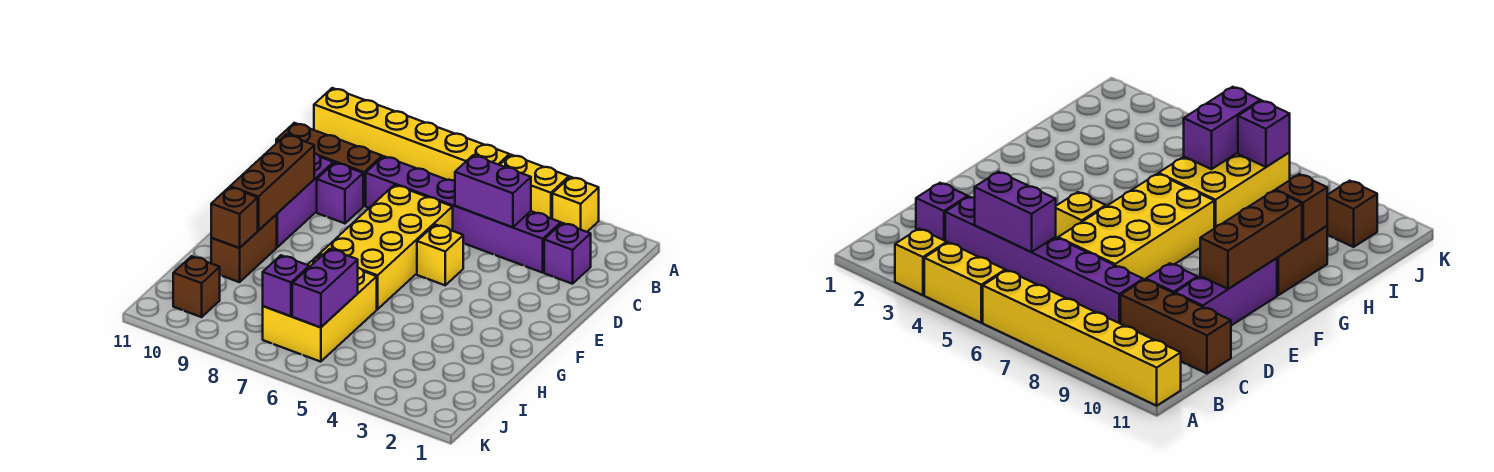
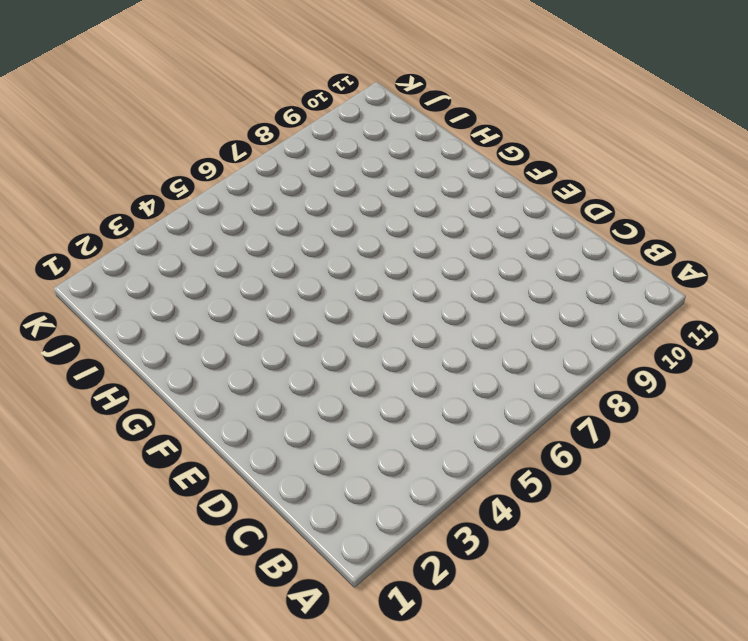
none -> yellow brick A3 level 1
none -> yellow brick A4:A5 level 1
none -> yellow brick A6:A11 level 1

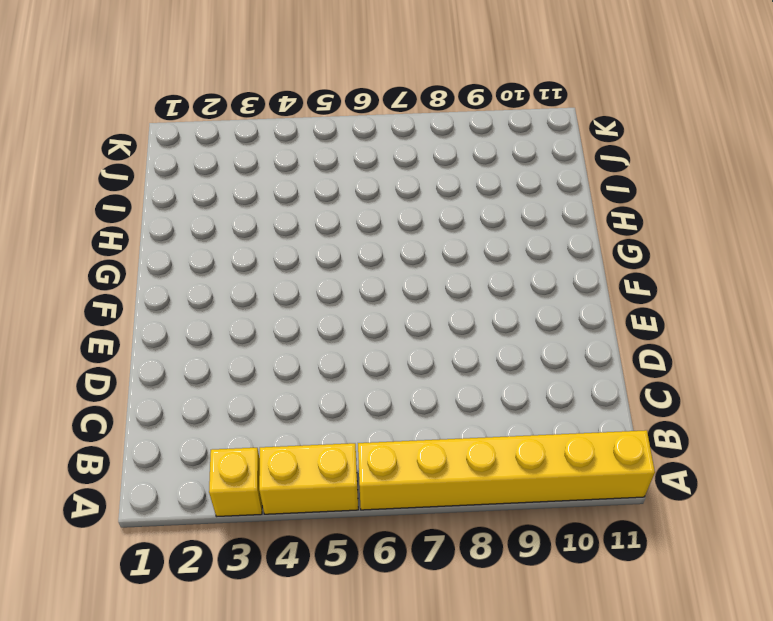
none -> purple brick C2 level 1
none -> purple brick C3:C8 level 1
none -> brown brick C9:C11 level 1

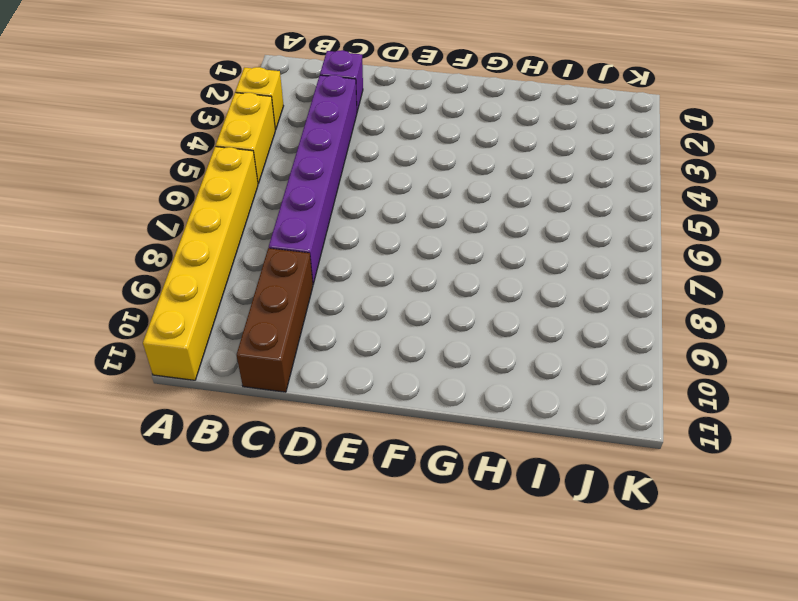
none -> yellow brick D6:G7 level 1
none -> purple brick D9 level 1
none -> purple brick D10:F10 level 1

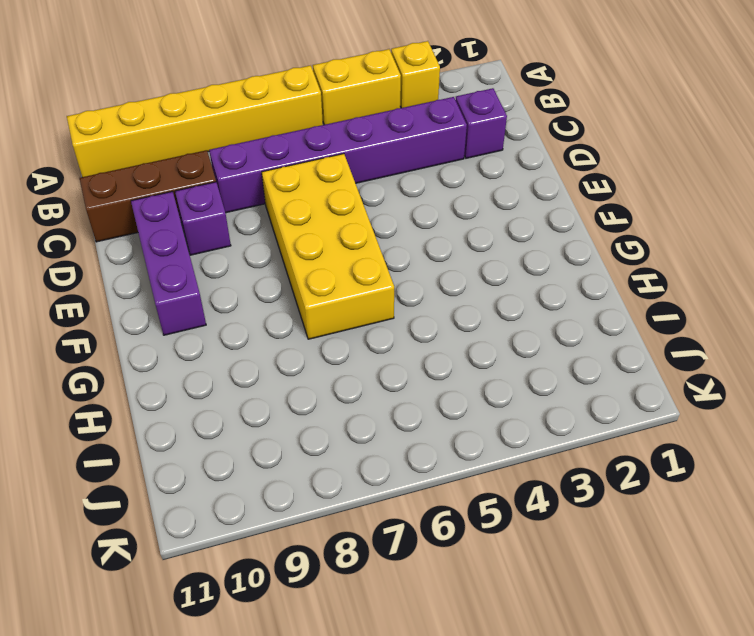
none -> yellow brick E5 level 1
none -> brown brick G10:H10 level 1
none -> yellow brick H6:J7 level 1

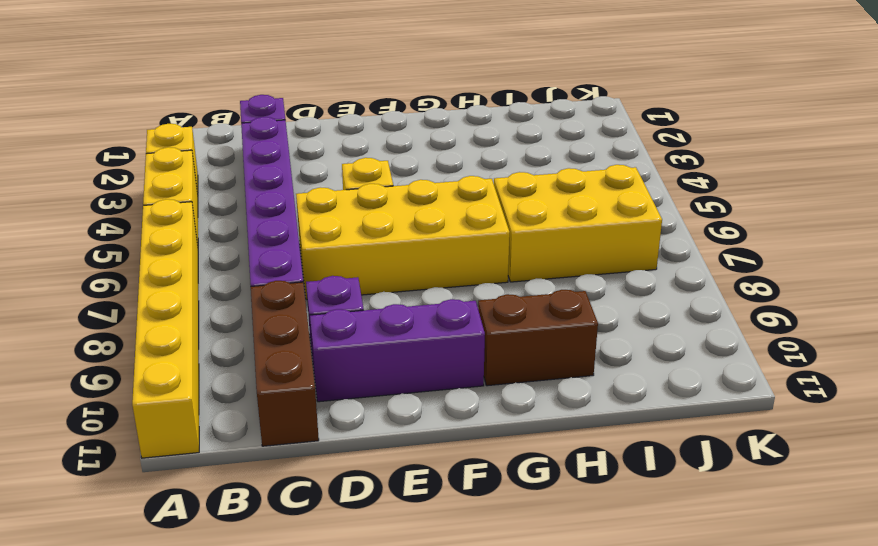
none -> brown brick J10 level 1
none -> purple brick C4:C5 level 2
none -> brown brick E10:G10 level 2

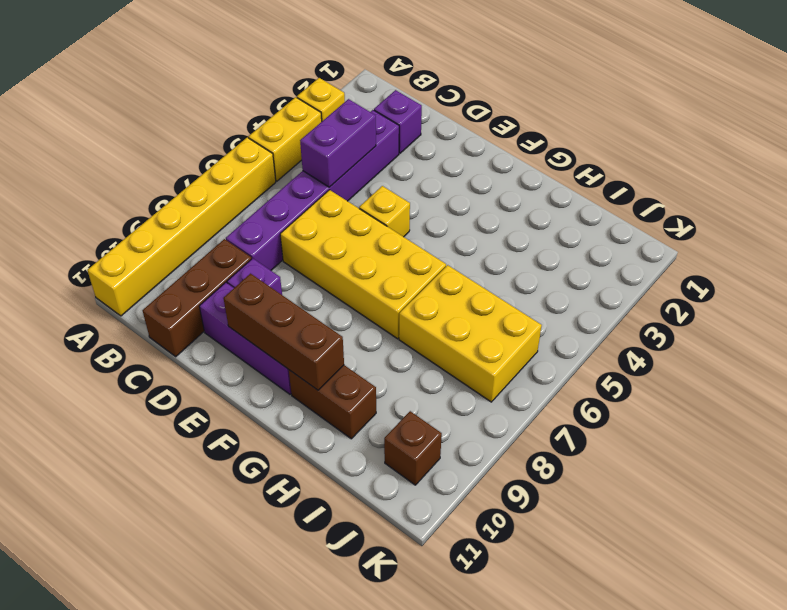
none -> brown brick H10 level 2
none -> purple brick I6:J6 level 2
none -> purple brick J7 level 2

